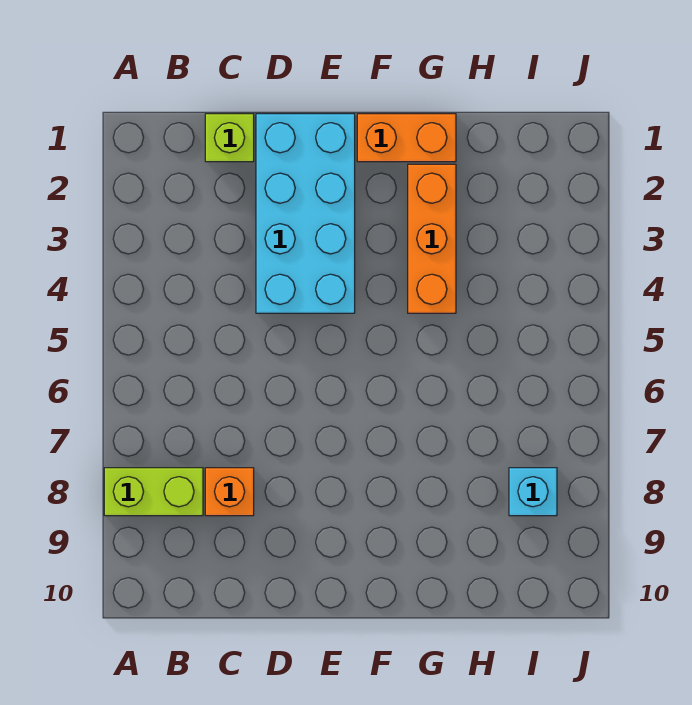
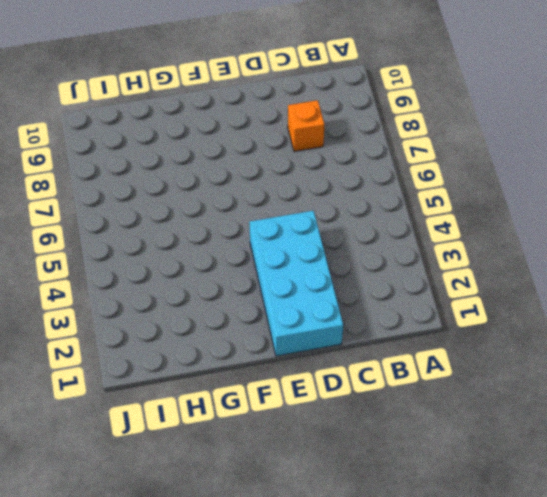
none -> lime brick A8:B8 level 1
none -> lime brick C1 level 1

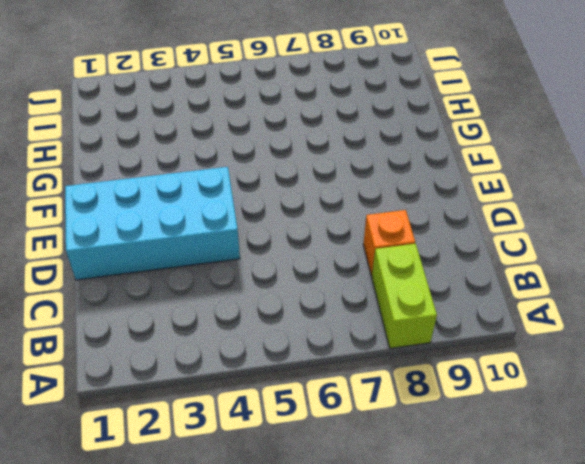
none -> lime brick C1 level 1
none -> orange brick F1:G1 level 1

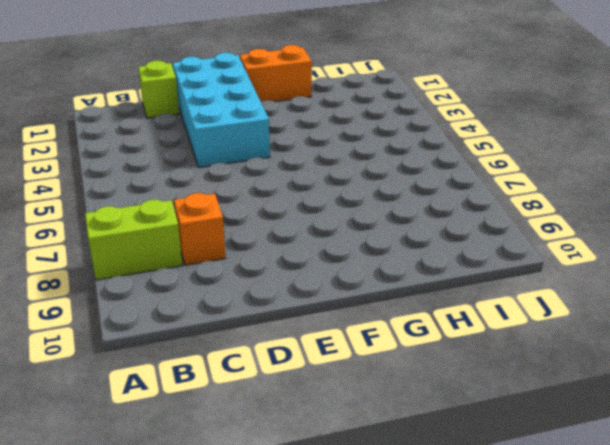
none -> orange brick G2:G4 level 1
none -> cyan brick I8 level 1

